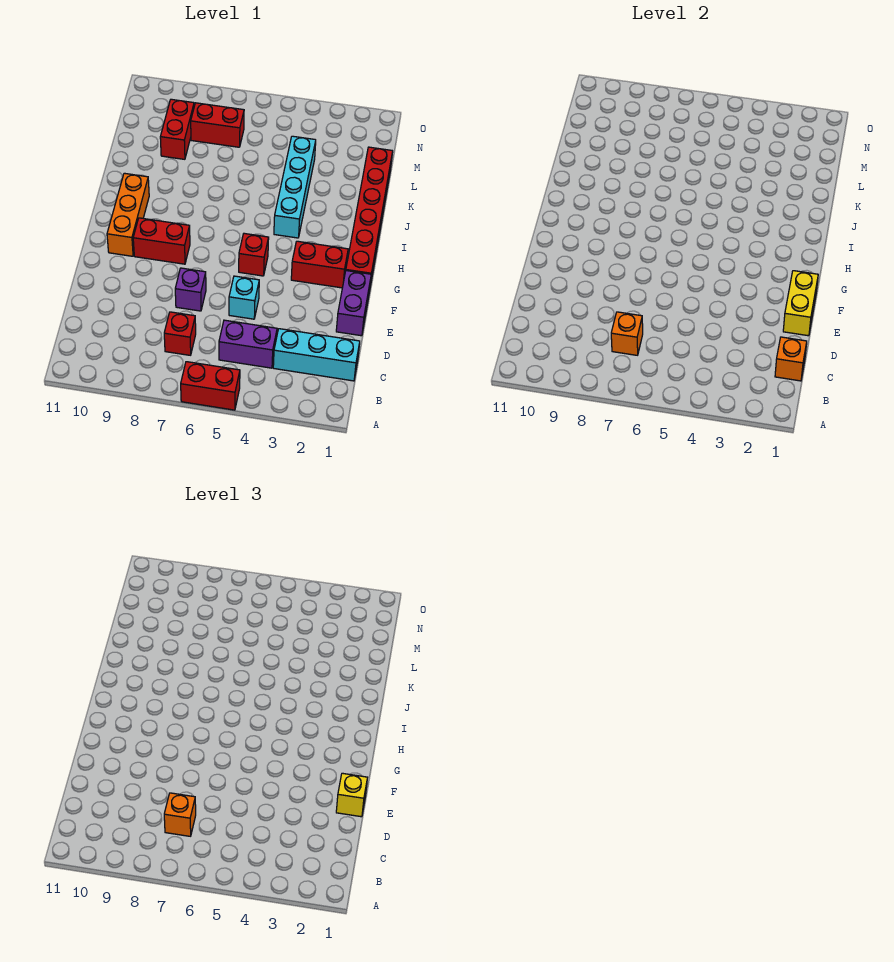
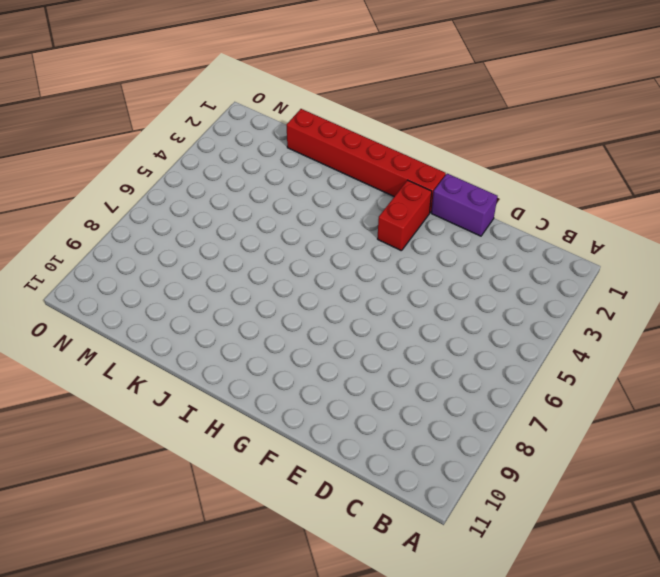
none -> red brick A5:A6 level 1
none -> cyan brick C1:C3 level 1
none -> purple brick C4:C5 level 1

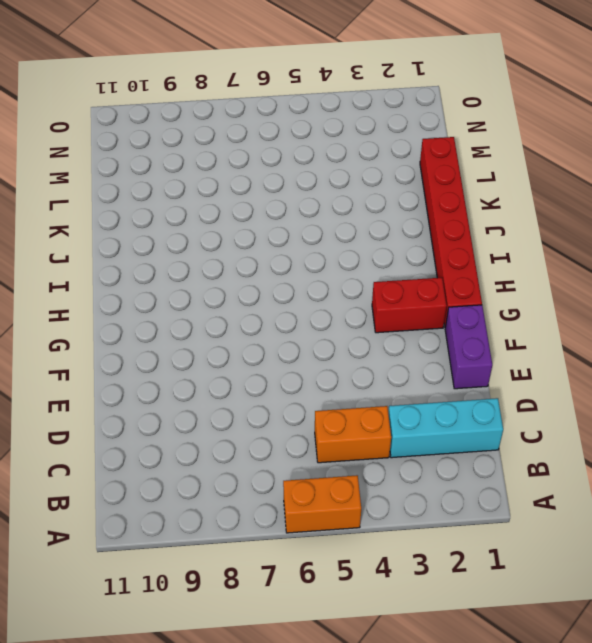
orange brick A5:A6 level 1 -> red brick A5:A6 level 1
orange brick C4:C5 level 1 -> purple brick C4:C5 level 1
none -> red brick C7 level 1
none -> cyan brick E5 level 1
none -> purple brick E7 level 1

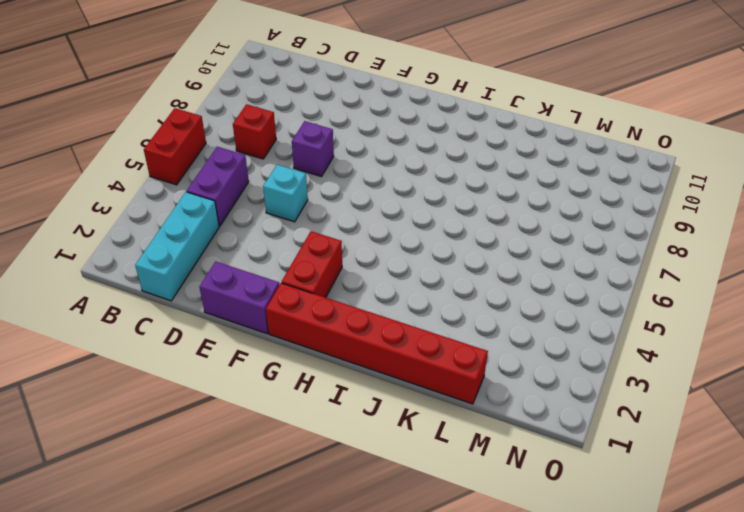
none -> red brick G5 level 1
none -> red brick G8:G9 level 1
none -> orange brick G10:I10 level 1

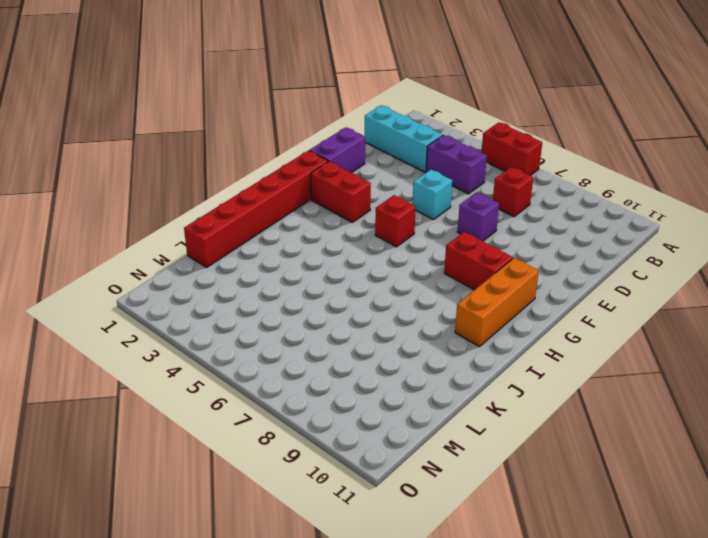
none -> cyan brick I4:L4 level 1
none -> red brick L9:M9 level 1
none -> red brick M7:M8 level 1

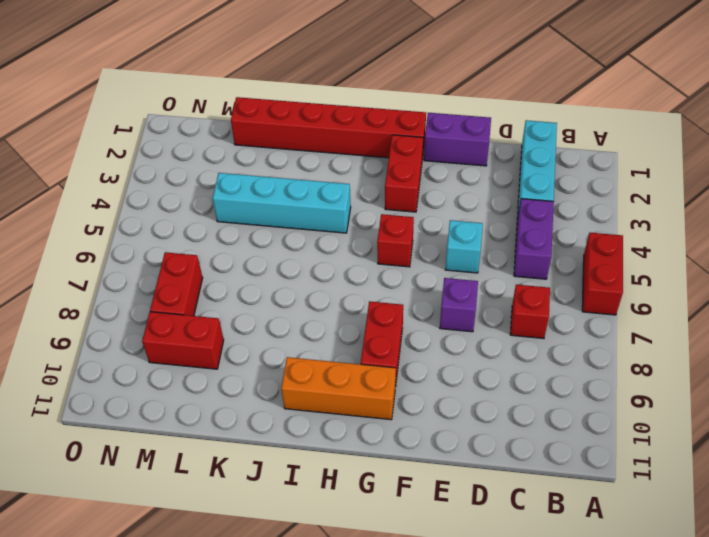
none -> orange brick C1 level 2
none -> orange brick C7 level 2
none -> yellow brick E1:F1 level 2

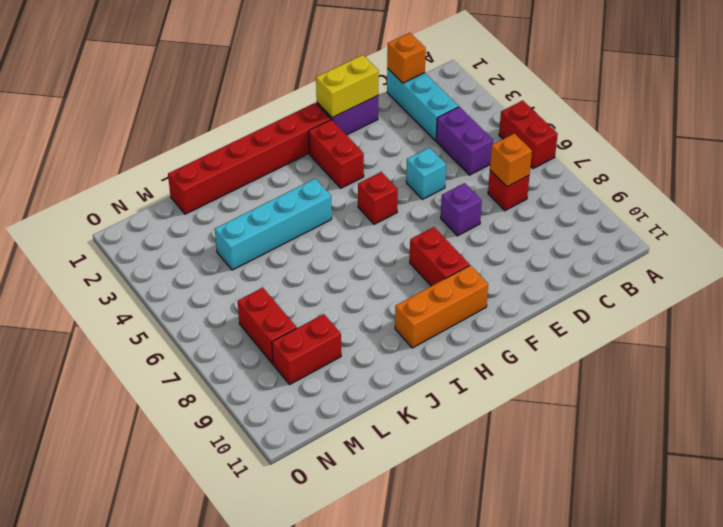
none -> orange brick C7 level 3
none -> yellow brick E1 level 3

